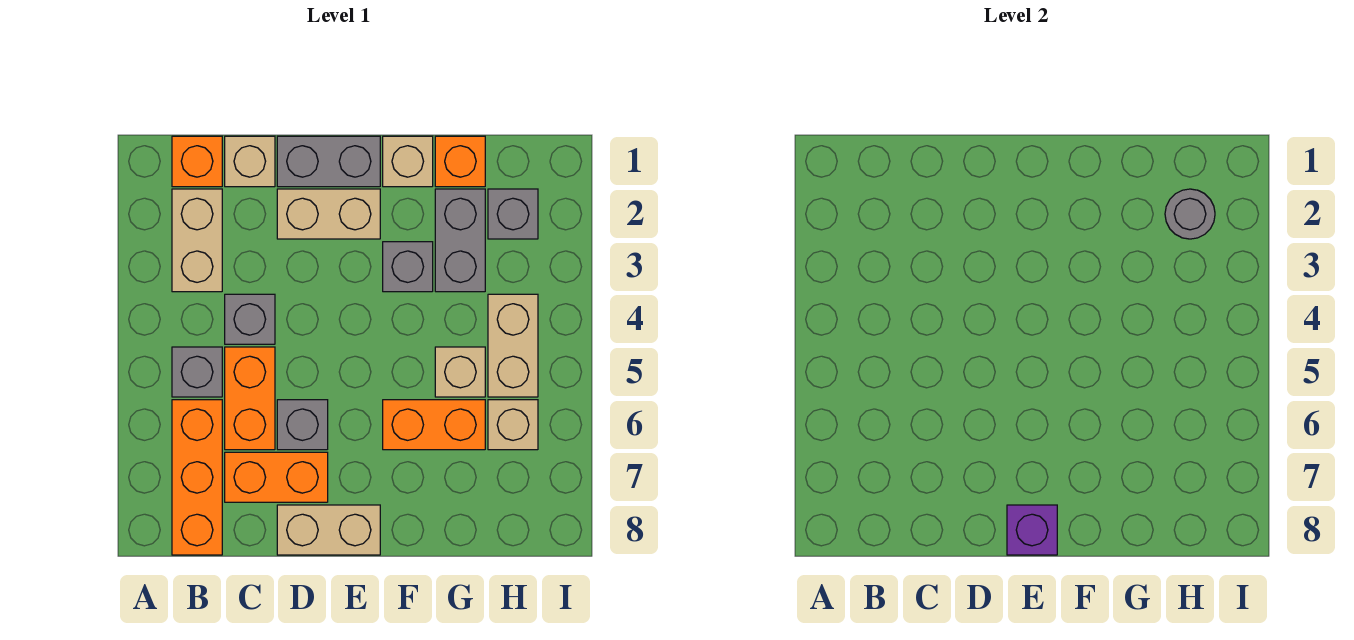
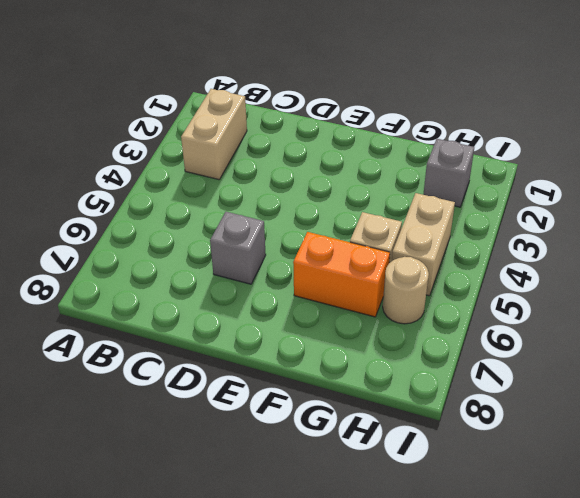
tan round brick H6 level 1 -> tan brick H6 level 1
none -> orange brick B1 level 1
none -> grey brick B5 level 1
none -> orange brick B6:B8 level 1

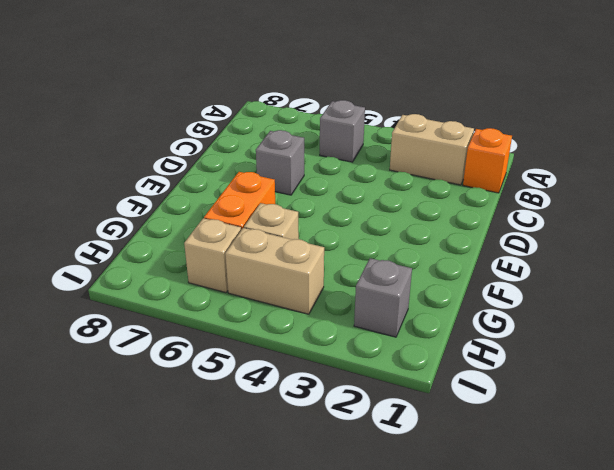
none -> orange brick B6:B8 level 1
none -> tan brick C1 level 1
none -> grey brick C4 level 1

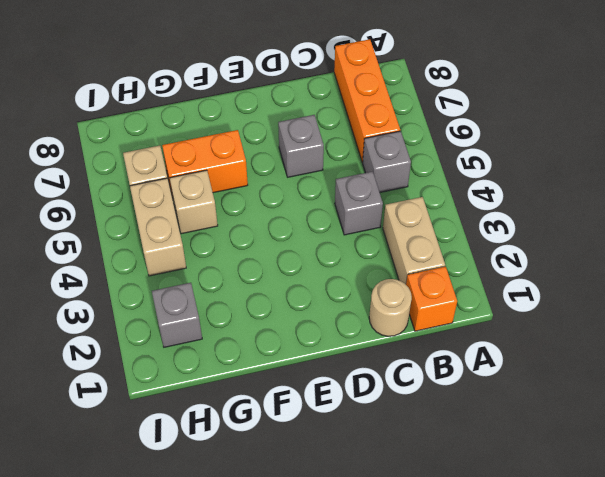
tan round brick C1 level 1 -> tan brick C1 level 1
none -> orange brick C5:C6 level 1
none -> orange brick C7:D7 level 1
none -> grey brick D1:E1 level 1

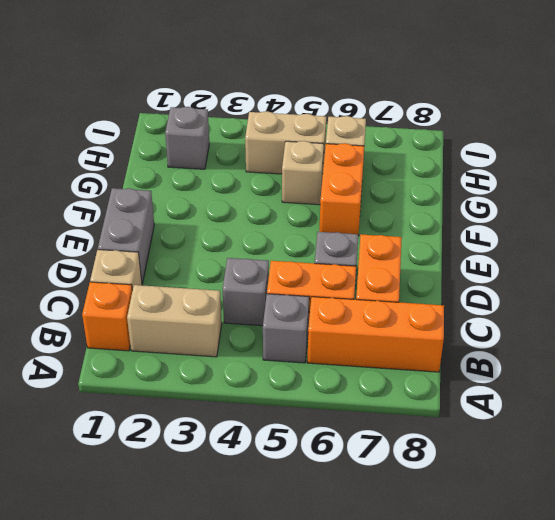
none -> tan brick D2:E2 level 1
none -> tan brick D8:E8 level 1
none -> tan brick F1 level 1

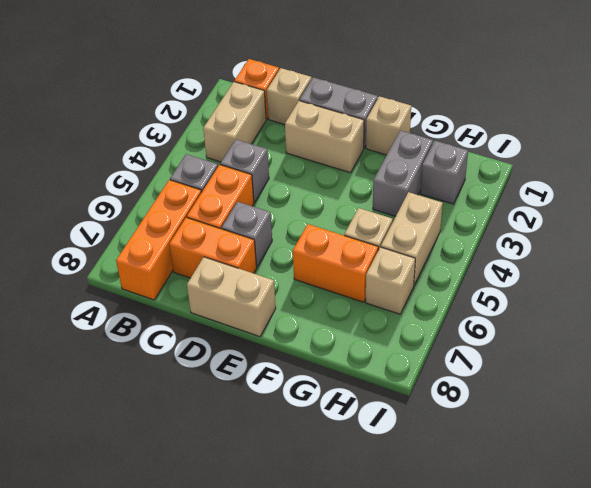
none -> grey brick F3 level 1
none -> orange brick G1 level 1
none -> purple brick E8 level 2

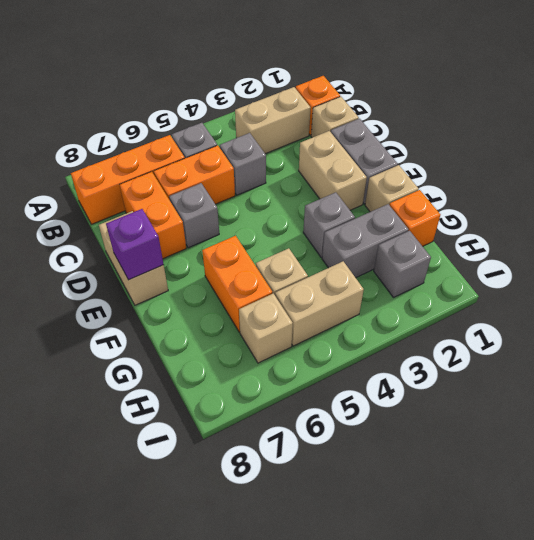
none -> grey round brick H2 level 2

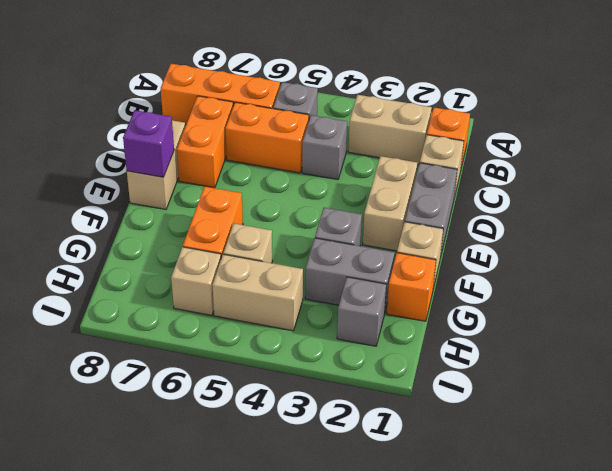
none -> grey brick D6 level 1
none -> grey round brick H2 level 2

